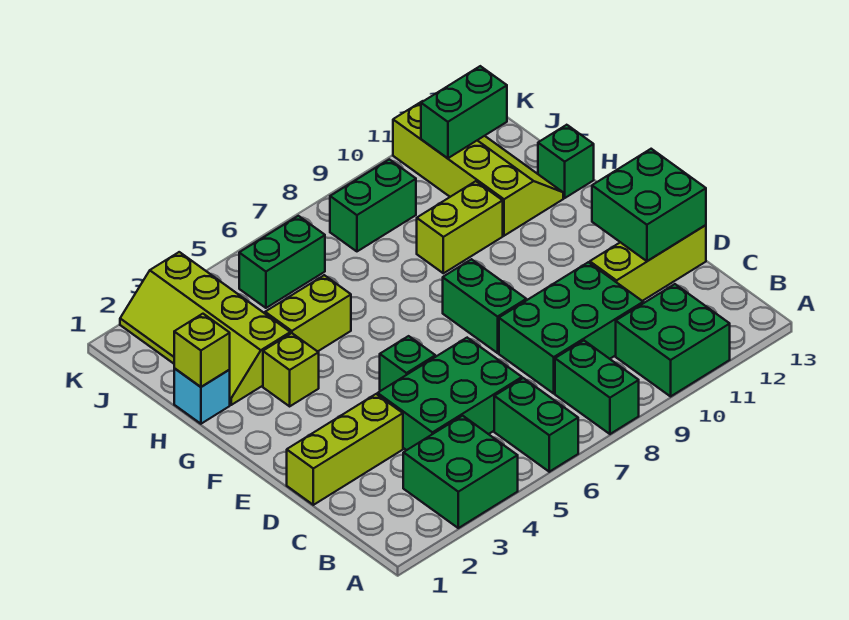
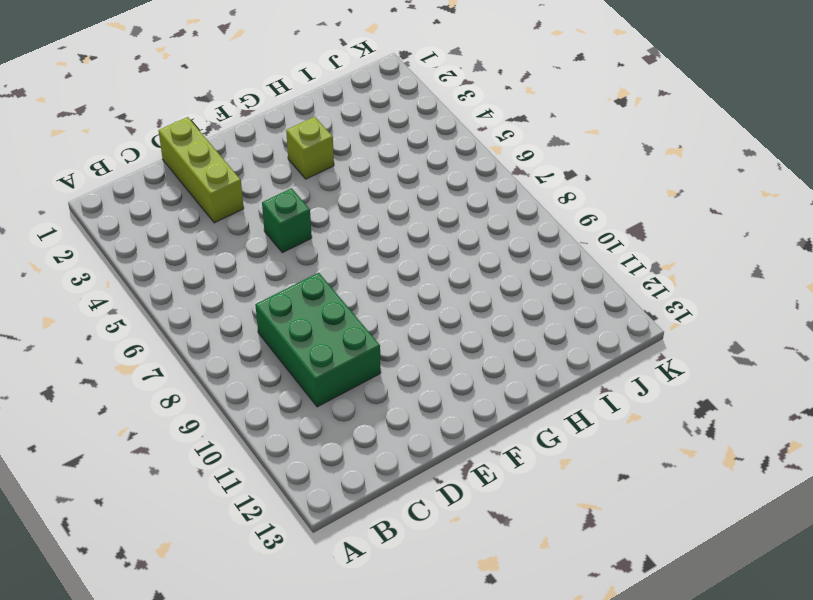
none -> green brick A3:B4 level 1
none -> green brick A6:B6 level 1
none -> green brick A8:B8 level 1

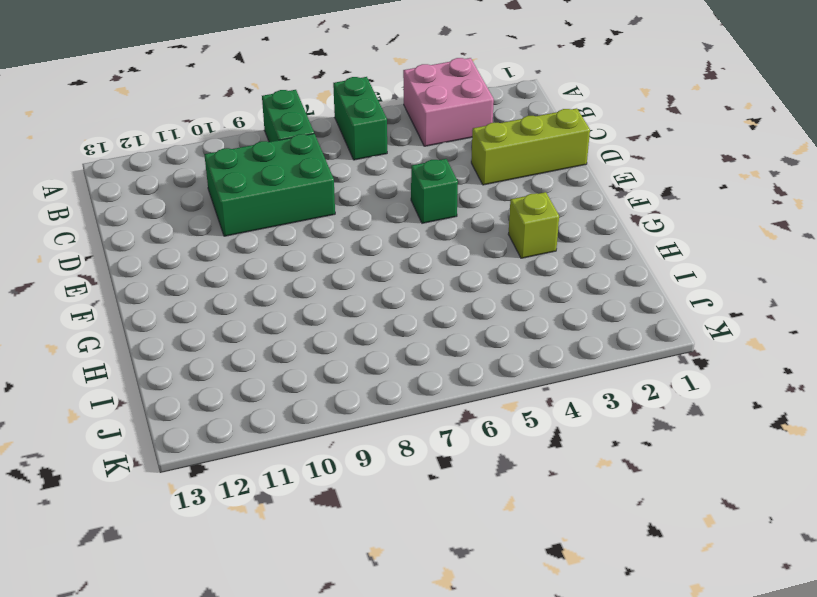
pink brick A3:B4 level 1 -> green brick A3:B4 level 1
none -> green brick A10:B11 level 1
none -> green brick C4:D6 level 1
none -> lime brick D11:D13 level 1

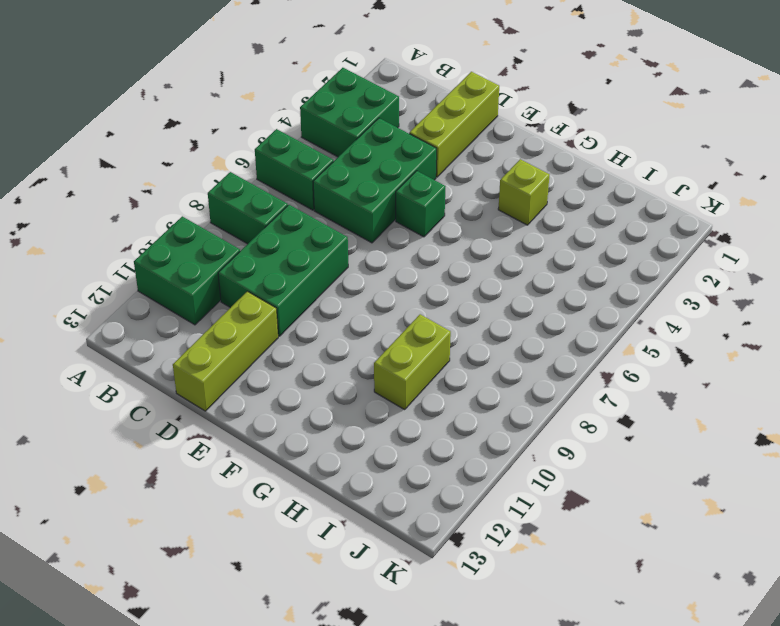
none -> green brick E8:F8 level 1
none -> cyan brick H1 level 1
none -> lime slope H2:K3 level 1 top 3

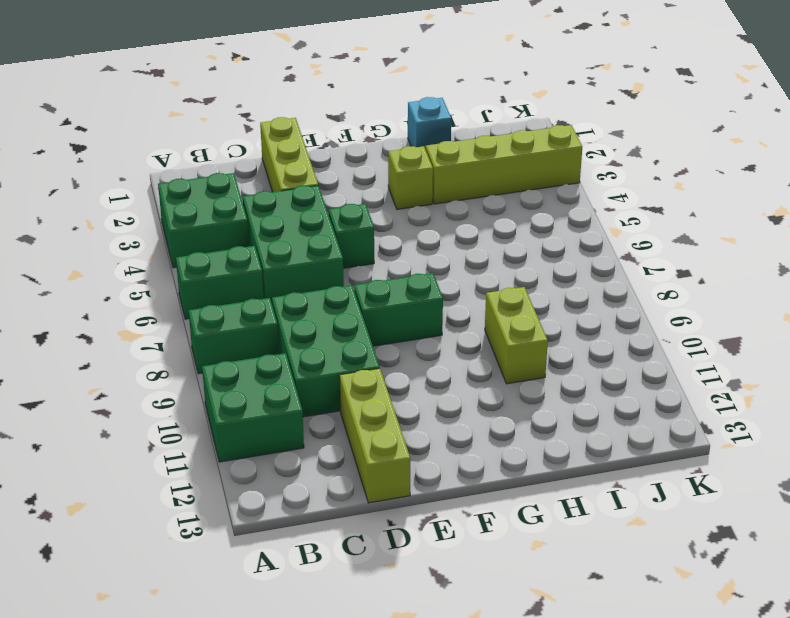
none -> lime brick H4:H5 level 1
none -> lime slope H11:K12 level 1 top 11
none -> green brick H13 level 1

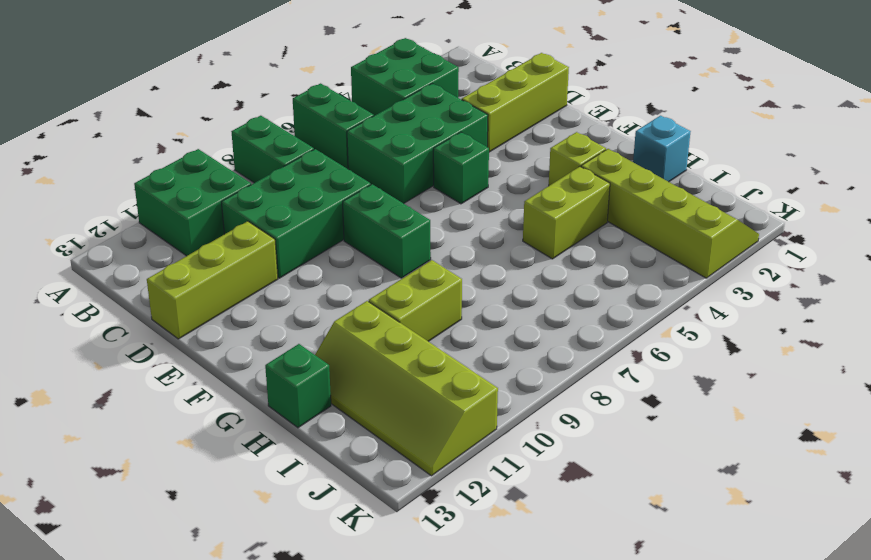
none -> green brick J5:J6 level 1
none -> green brick J8:J9 level 1
none -> green brick D12:E13 level 2

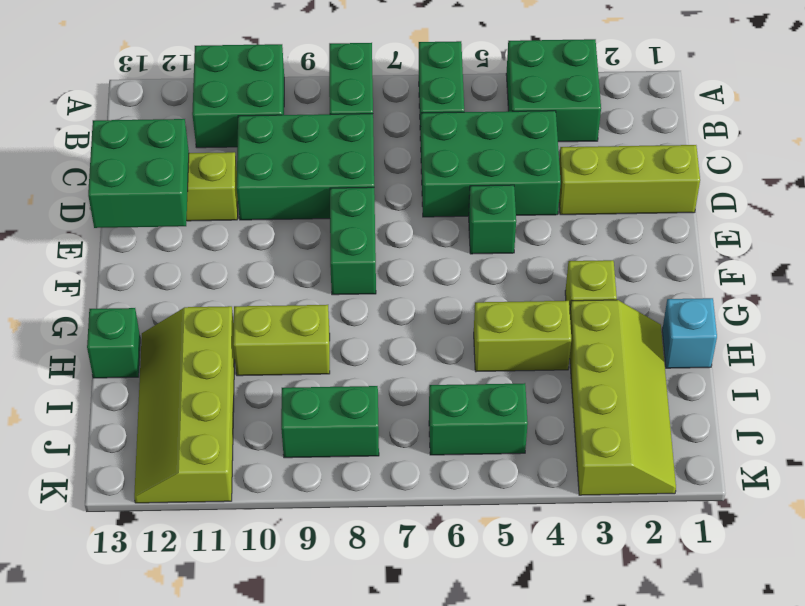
none -> lime brick H1 level 2
none -> green brick J11:J12 level 2

